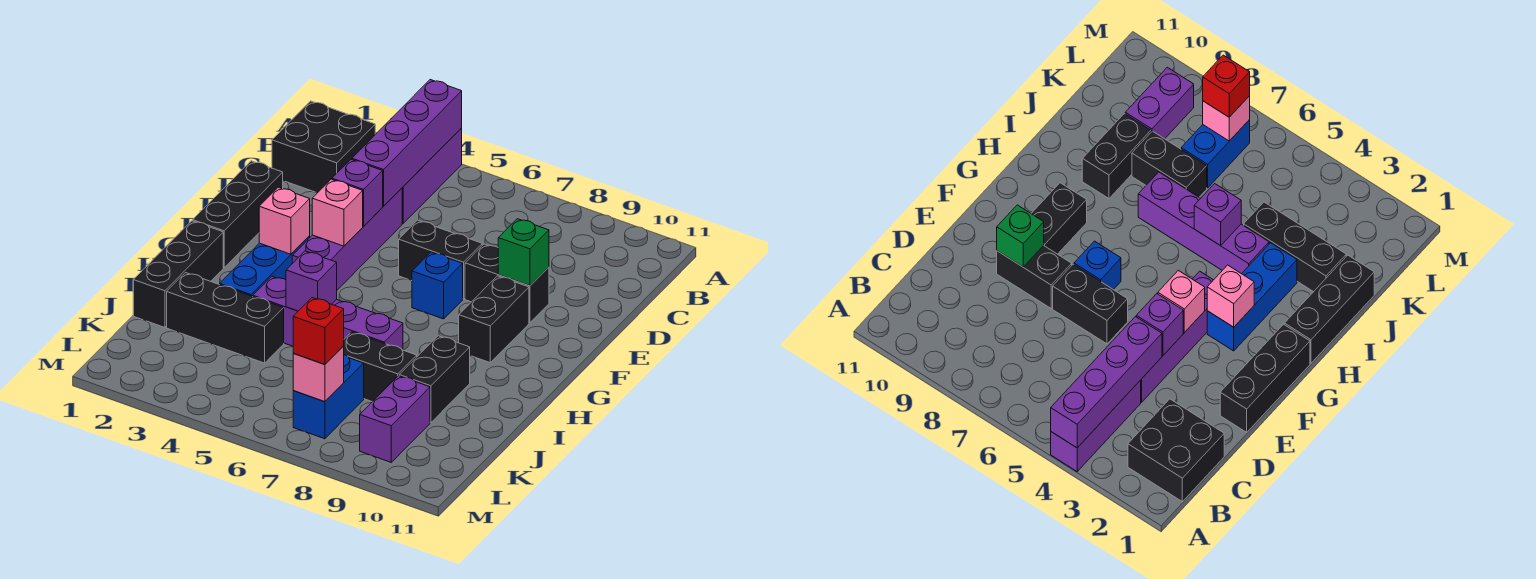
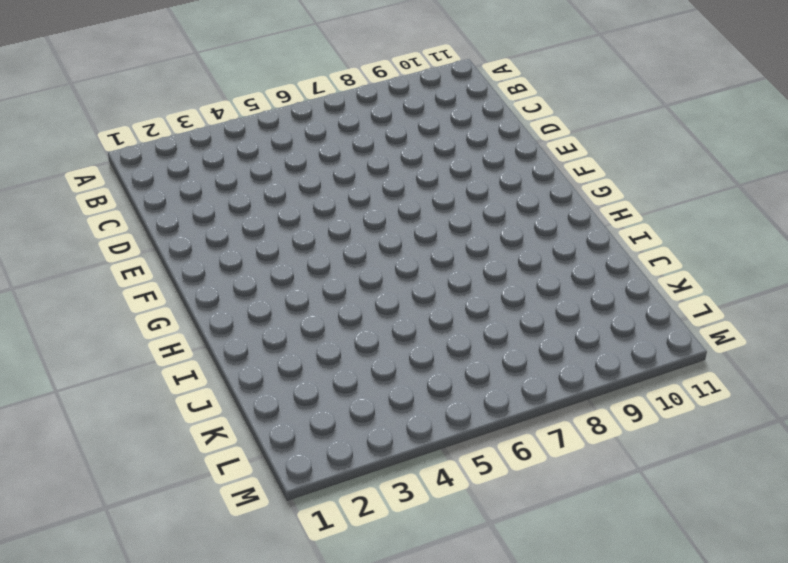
none -> purple brick A4:C4 level 1
none -> black brick B1:C2 level 1
none -> purple brick D4:G4 level 1

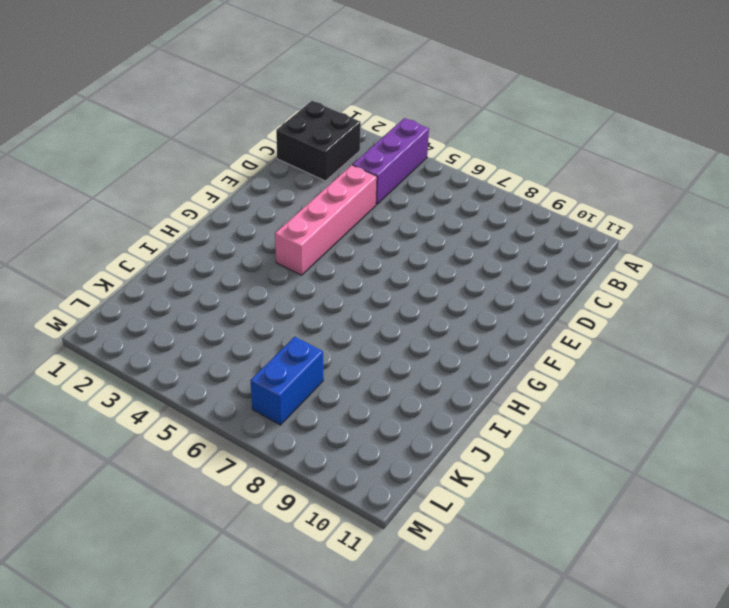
pink brick D4:G4 level 1 -> purple brick D4:G4 level 1
none -> black brick E1:G1 level 1
none -> black brick E6:E7 level 1
none -> black brick E8:E9 level 1

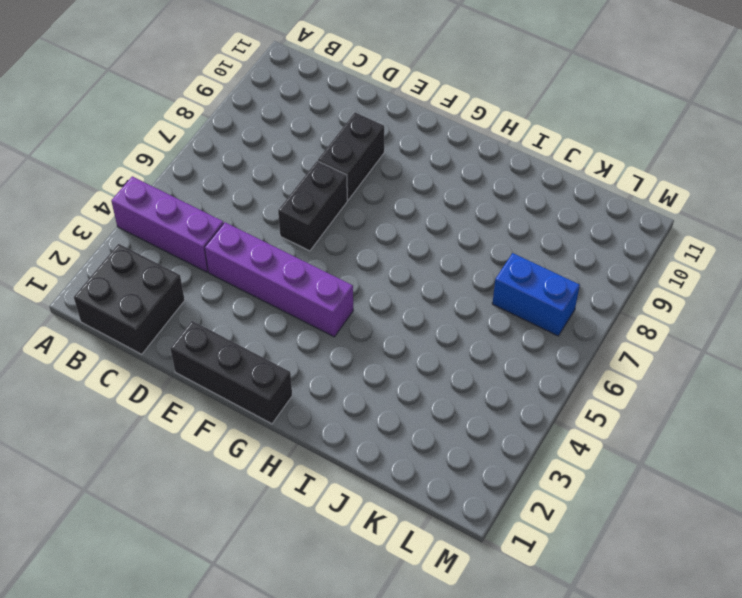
none -> blue brick F7 level 1
none -> black brick F9:G9 level 1
none -> blue brick G3:I3 level 1

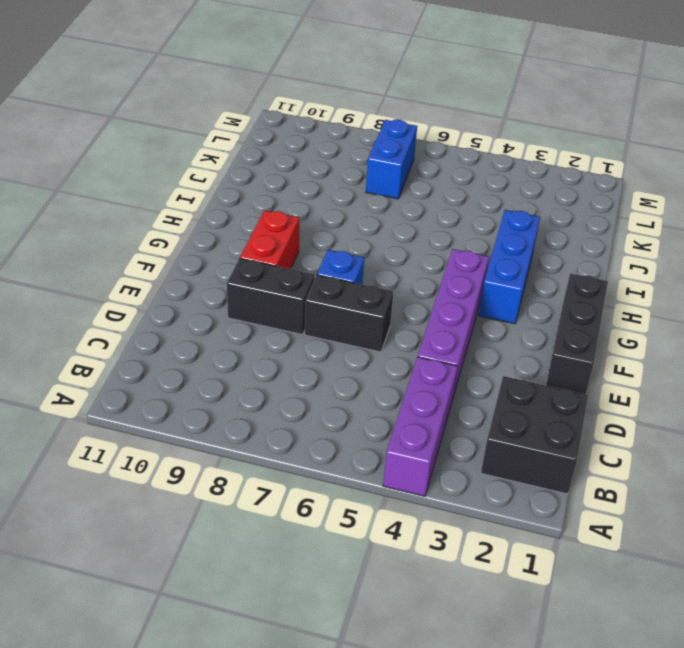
red brick F9:G9 level 1 -> black brick F9:G9 level 1
none -> black brick H1:J1 level 1
none -> purple brick I4:I7 level 1
none -> black brick I9:J9 level 1

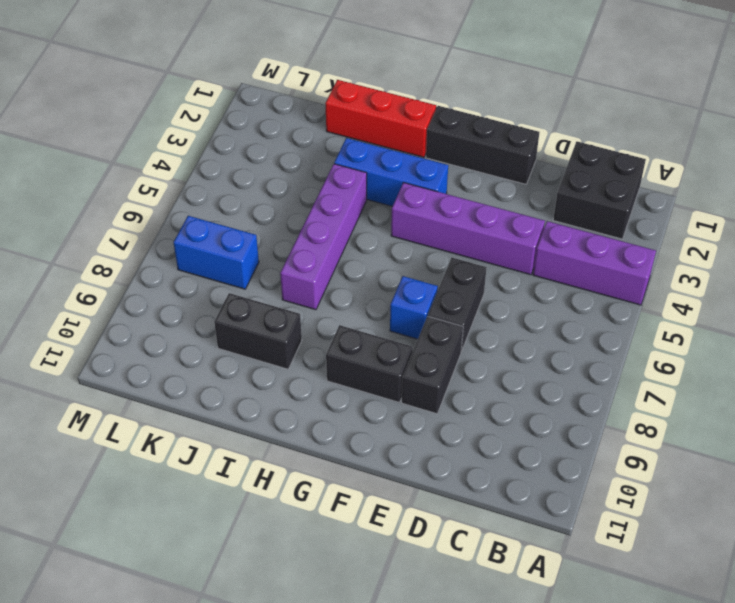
red brick H1:J1 level 1 -> black brick H1:J1 level 1
none -> black brick J2:J4 level 1
none -> black brick J7:J8 level 1
none -> purple brick K9:L9 level 1

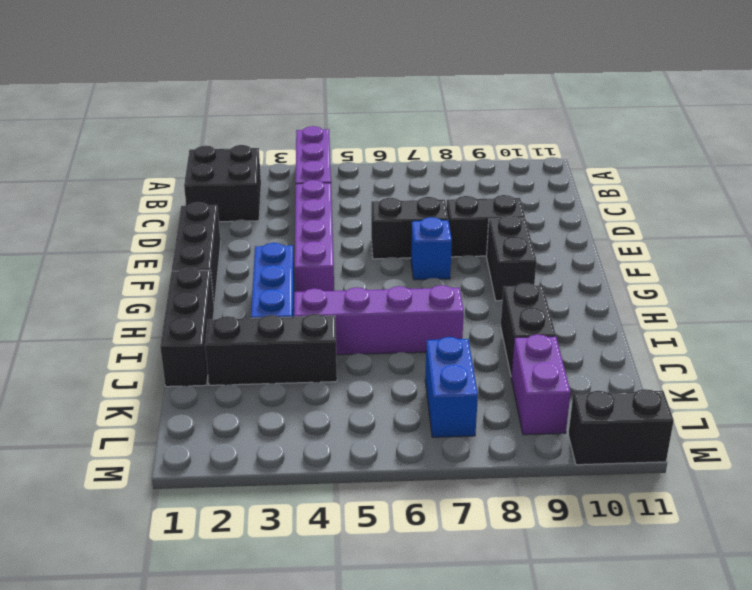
black brick M10:M11 level 1 -> black brick J7:J8 level 1
none -> purple brick A4:D4 level 2
none -> purple brick E4 level 2
none -> green brick E9 level 2

